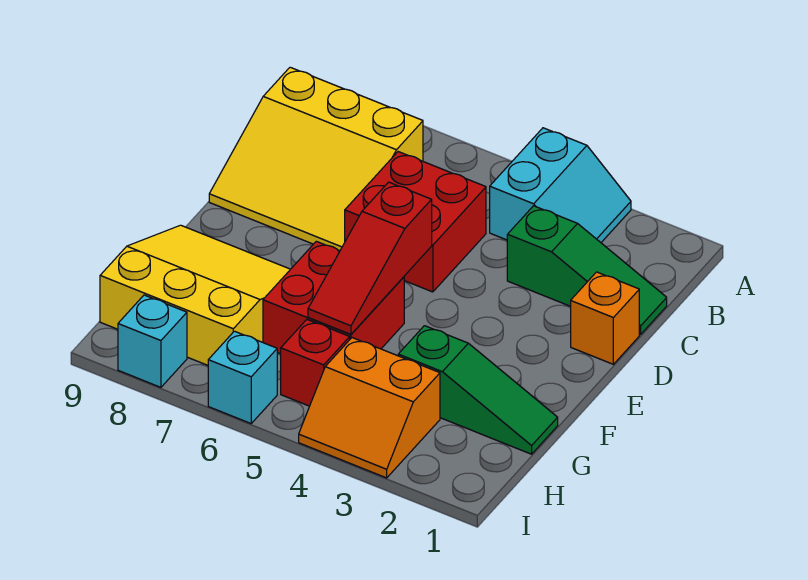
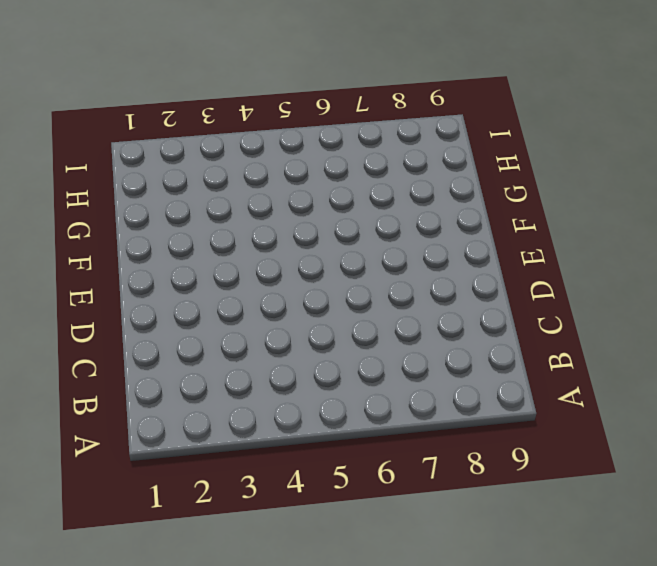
none -> cyan slope A3:B4 level 1 top 4
none -> yellow slope B7:D9 level 1 top B
none -> green slope C1:C3 level 1 top 3

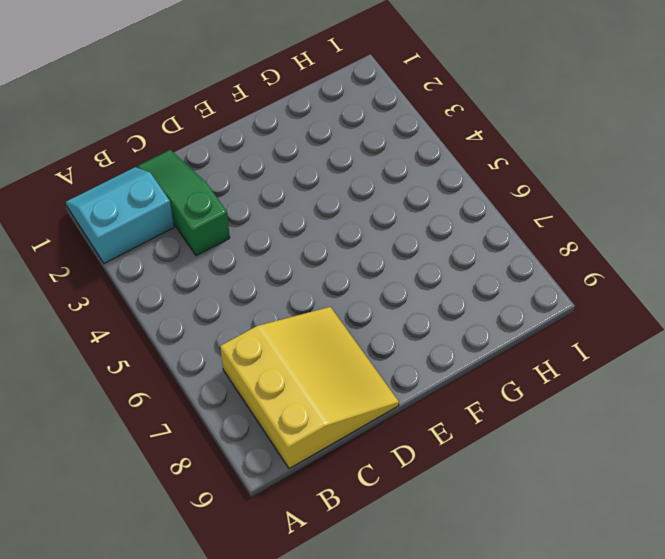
cyan slope A1:B2 level 1 top 2 -> cyan slope A3:B4 level 1 top 4
none -> red brick C5:D6 level 1
none -> orange brick D1 level 1
none -> red brick F5:G6 level 1

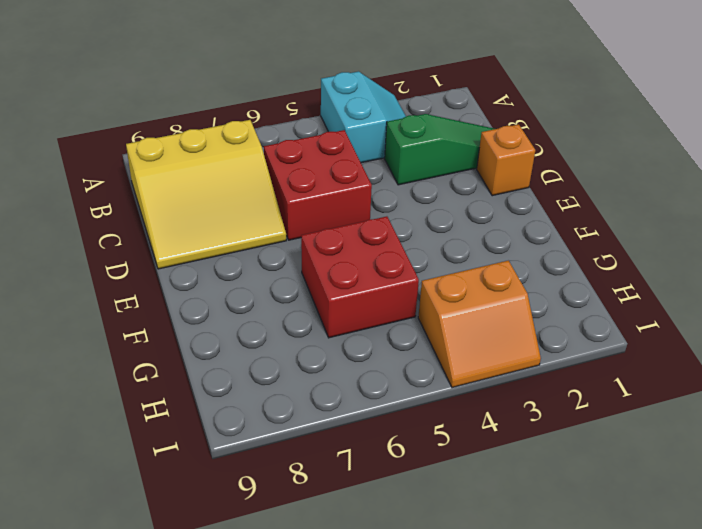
none -> yellow slope F7:H9 level 1 top H
none -> green slope G1:G3 level 1 top 3
none -> red brick H5 level 1

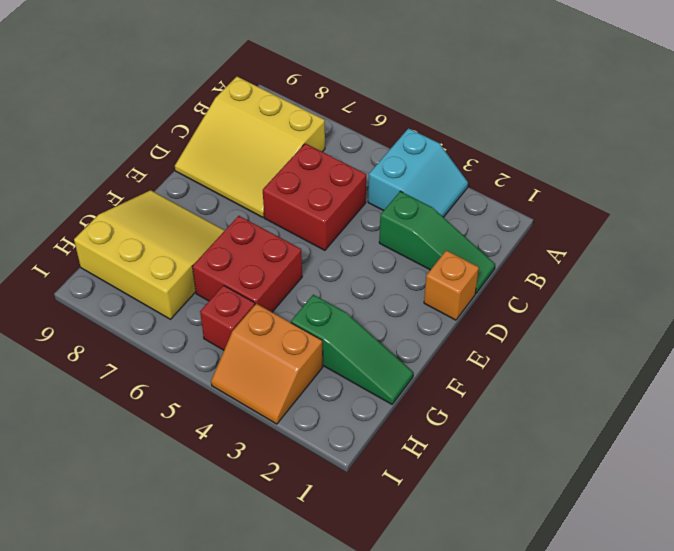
none -> cyan brick I6 level 1
none -> cyan brick I8 level 1
none -> red slope E5:G5 level 2 top E

